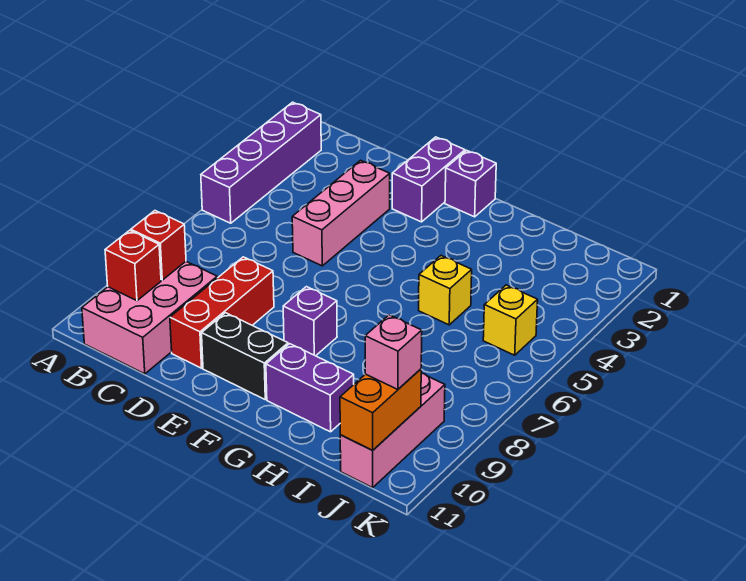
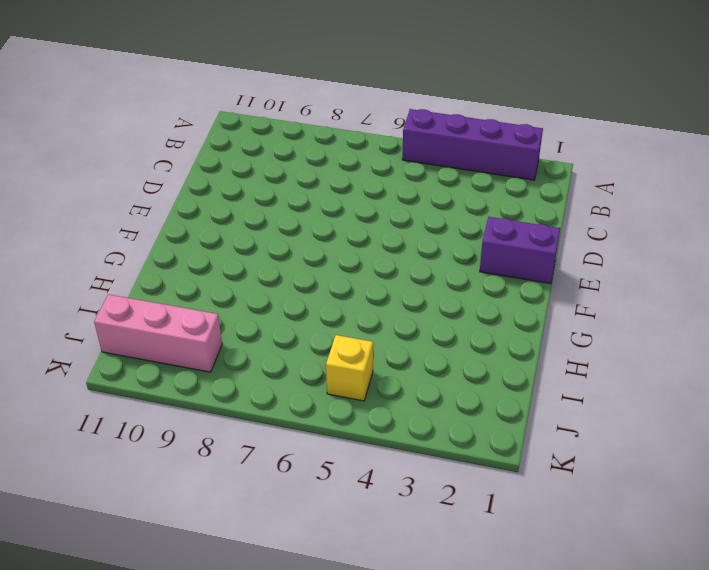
none -> pink brick B9:C11 level 1
none -> pink brick D3:D5 level 1
none -> red brick D8:D10 level 1

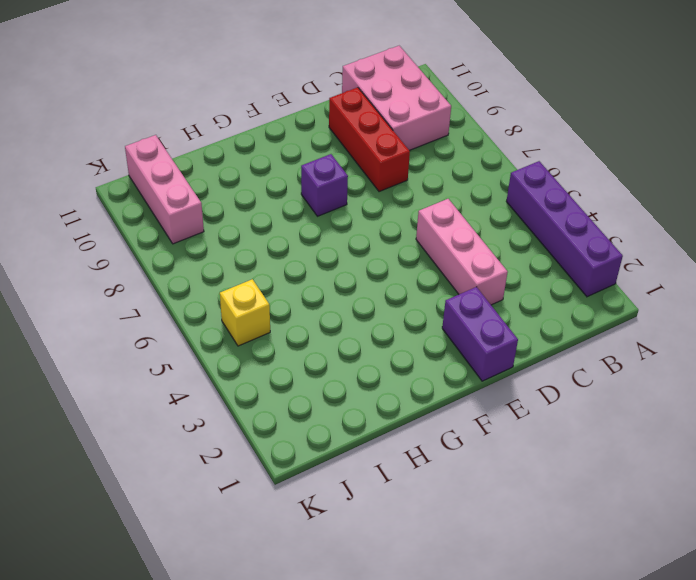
none -> black brick E10:F10 level 1
none -> purple brick F1 level 1
none -> purple brick G10:H10 level 1

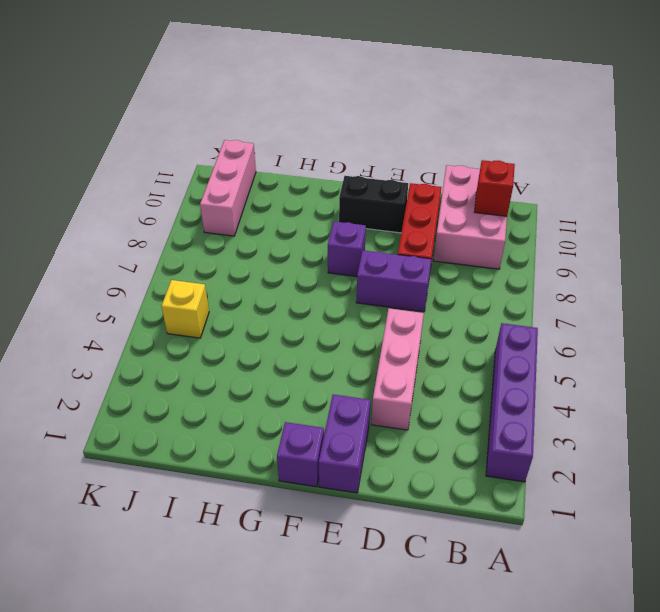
purple brick D7:E7 level 1 -> purple brick G10:H10 level 1
none -> yellow brick H5 level 1
none -> red brick B9 level 2
none -> orange brick J10:J11 level 2

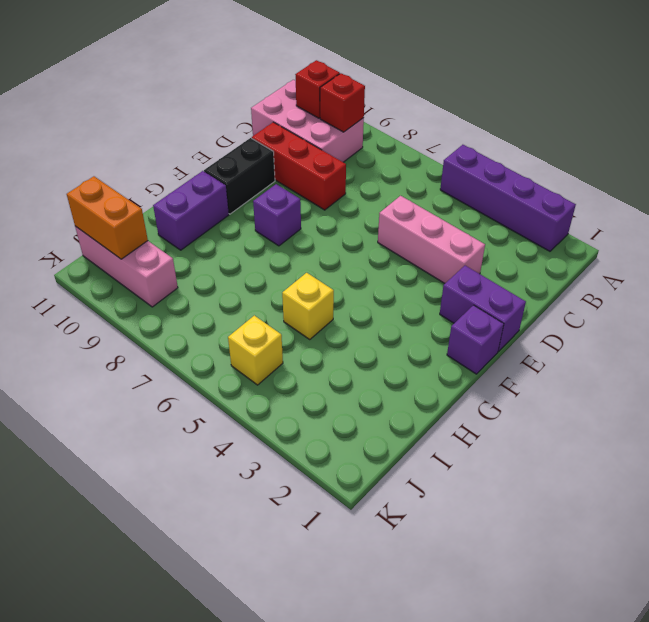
none -> pink brick J10 level 3

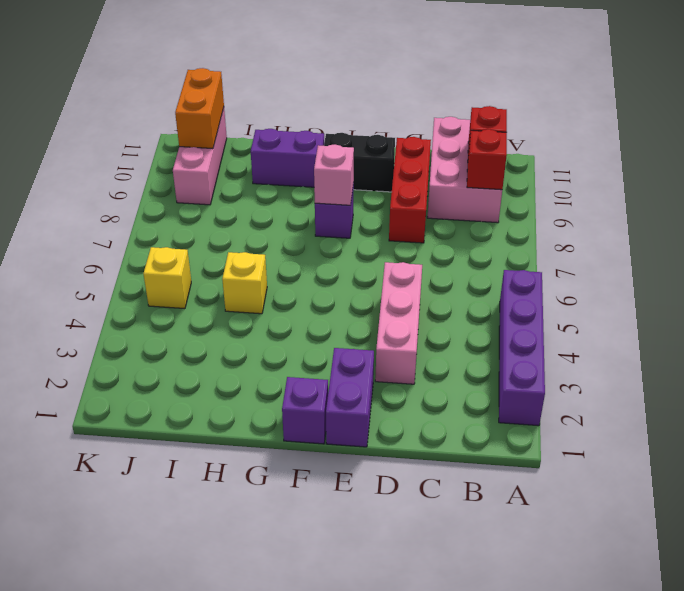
pink brick F8 level 2 -> pink brick J10 level 3

